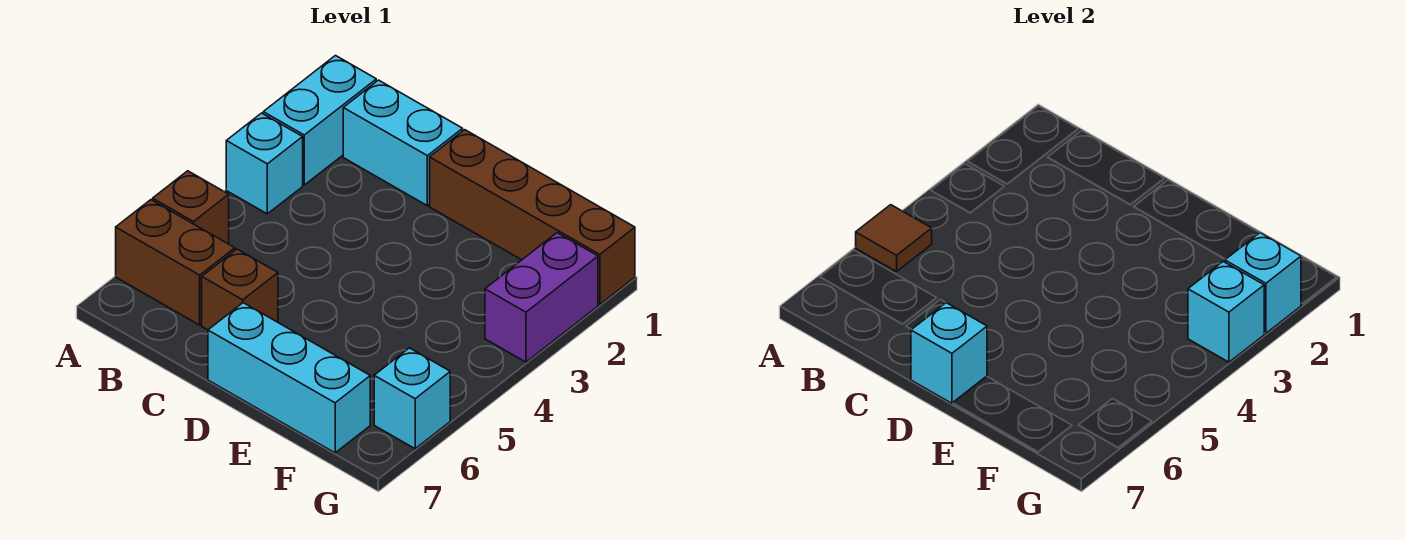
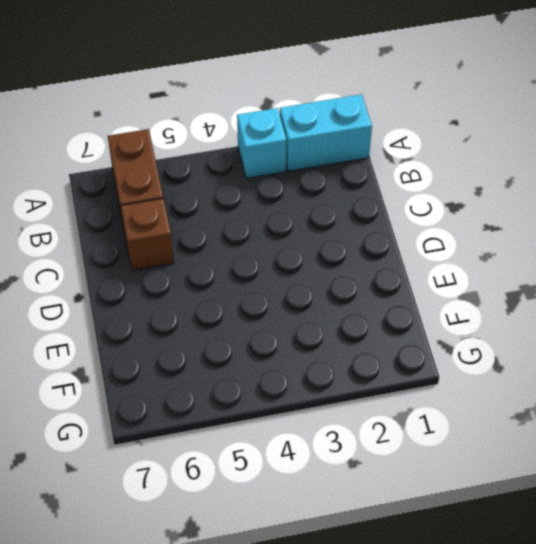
none -> brown brick A5 level 1
none -> cyan brick B1:C1 level 1
none -> brown brick D1:G1 level 1

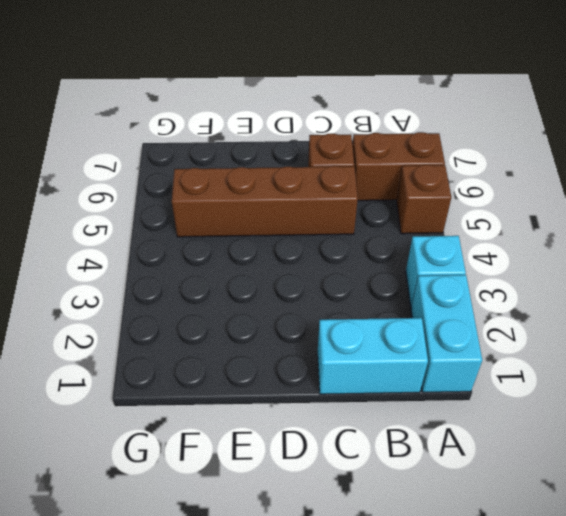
brown brick C5:F5 level 1 -> brown brick D1:G1 level 1
none -> cyan brick D7:F7 level 1
none -> purple brick G2:G3 level 1
none -> cyan brick G6 level 1

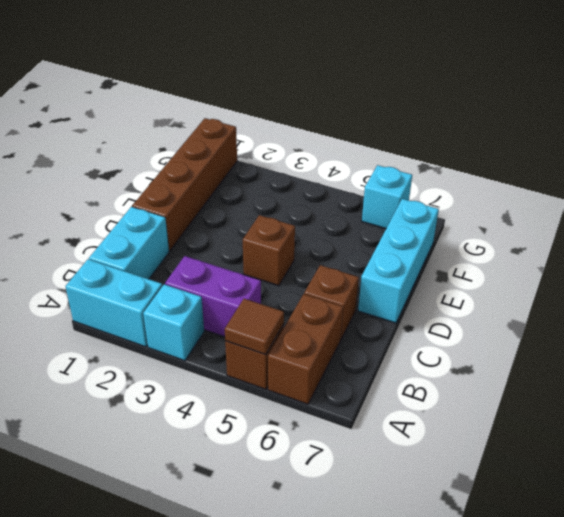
purple brick B3:B4 level 1 -> purple brick G2:G3 level 1
brown brick D4 level 1 -> none
none -> cyan brick D7 level 2
none -> cyan brick G2 level 2
none -> cyan brick G3 level 2

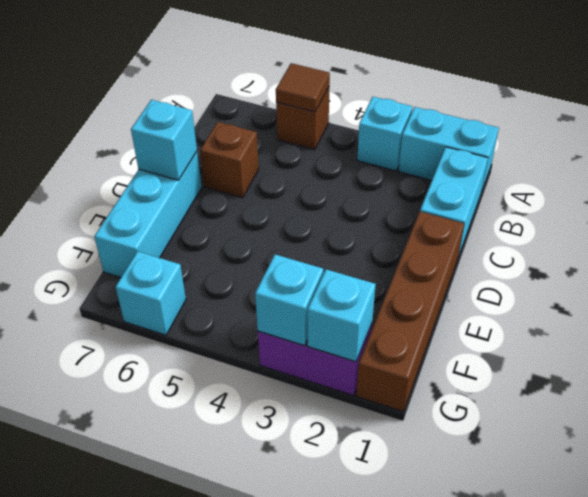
none -> brown brick A6:B6 level 1

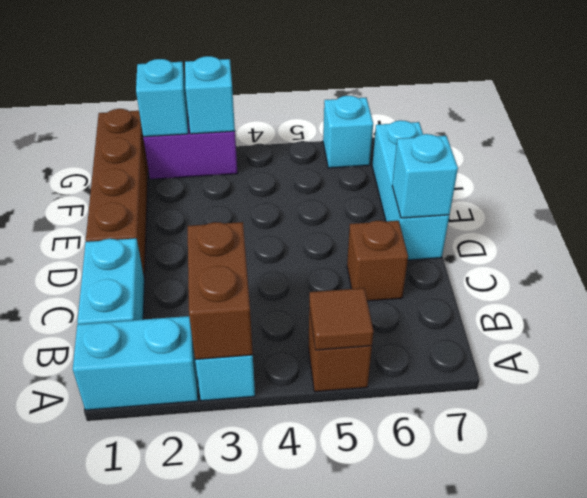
brown brick A3:B3 level 2 -> brown brick A6:B6 level 1

